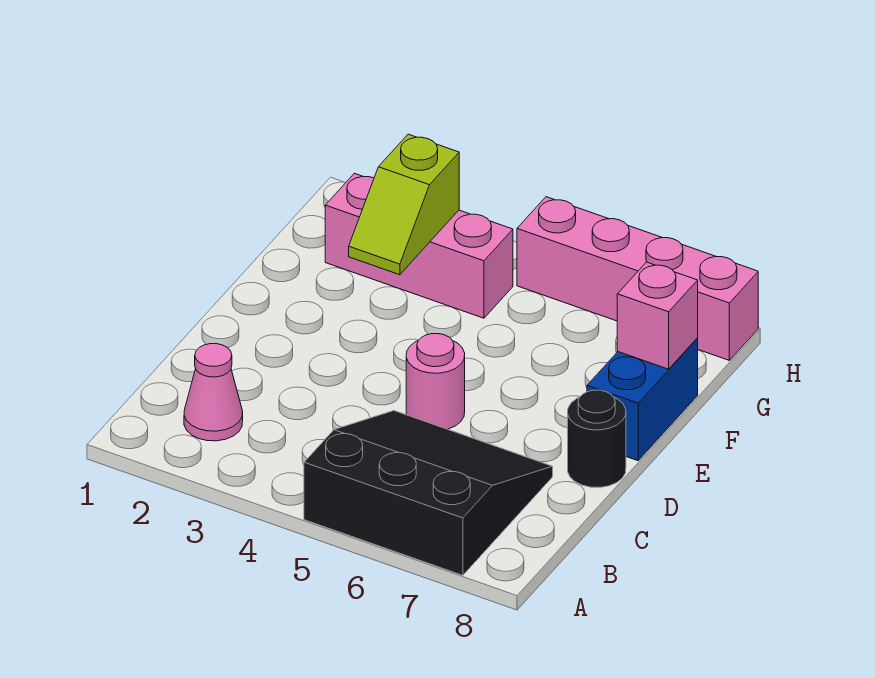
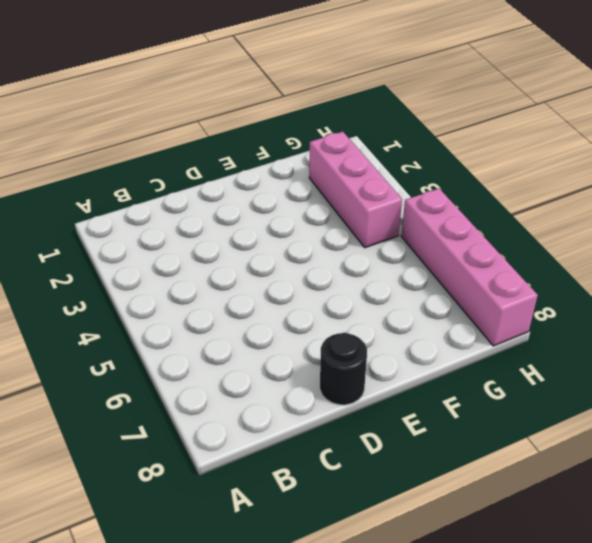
none -> black slope A5:C7 level 1 top A
none -> pink cone B2 level 1

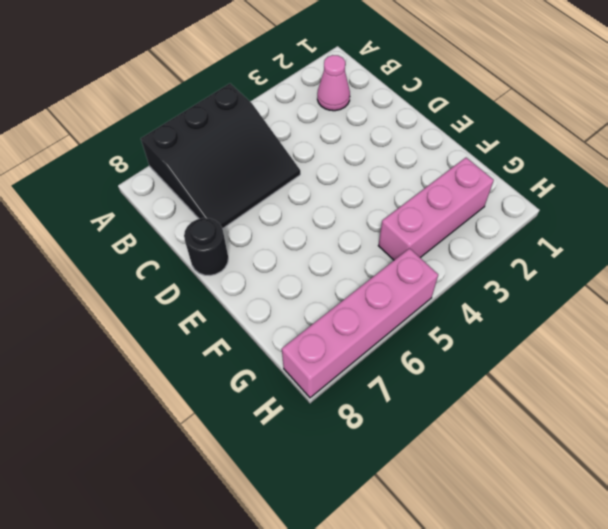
none -> pink round brick D5 level 1
none -> blue brick E8:F8 level 1

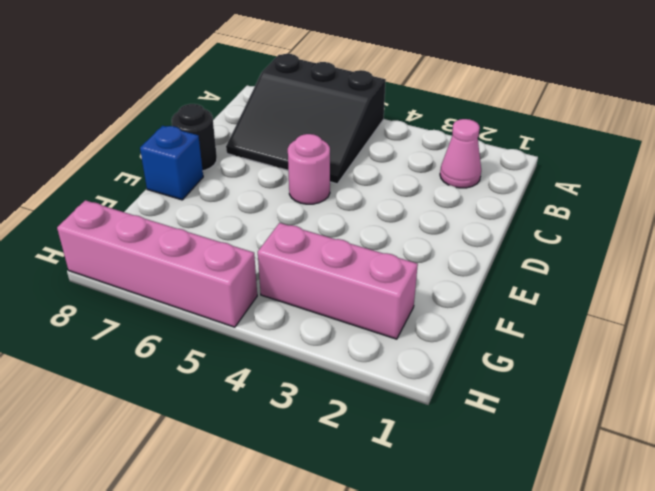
blue brick E8 level 1 -> blue brick E8:F8 level 1
none -> lime slope F3:G3 level 2 top G
none -> pink brick F8 level 2

